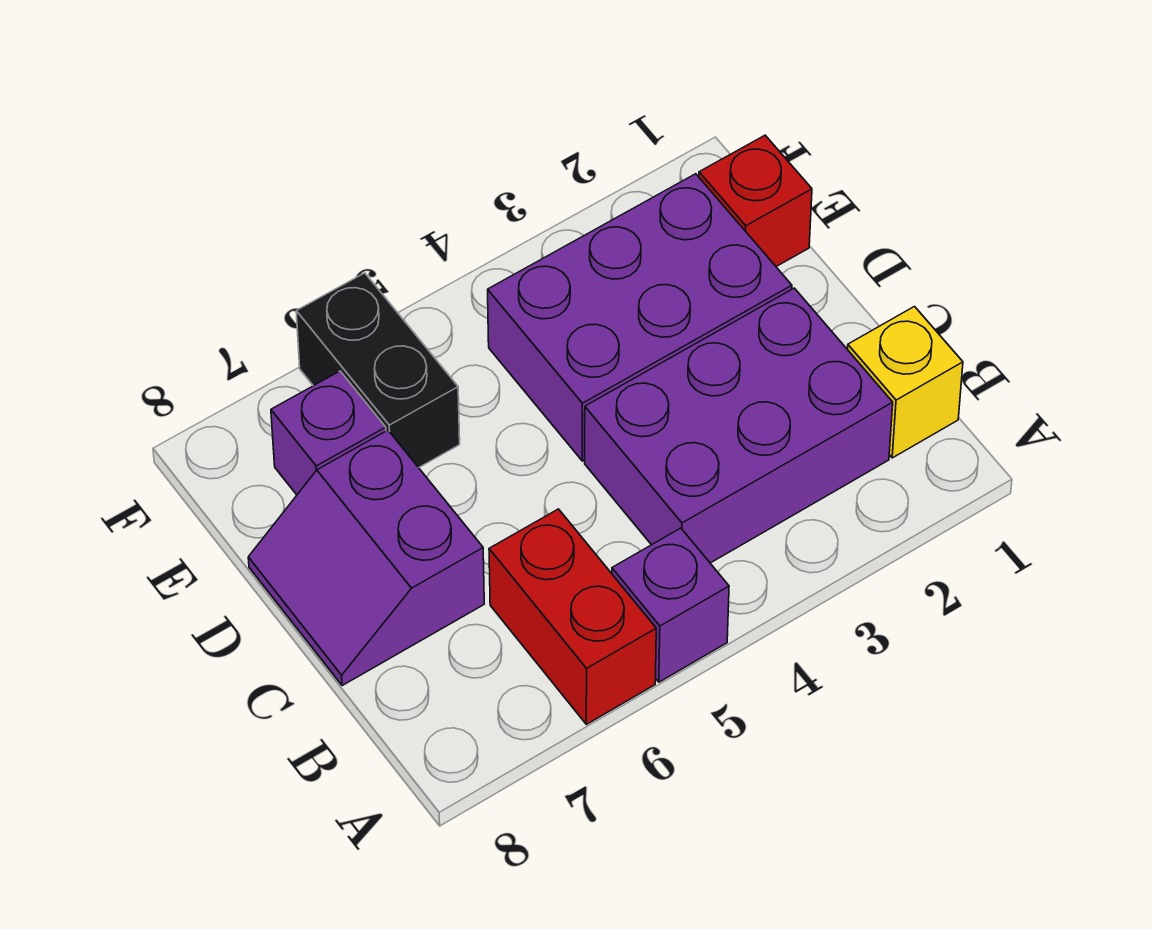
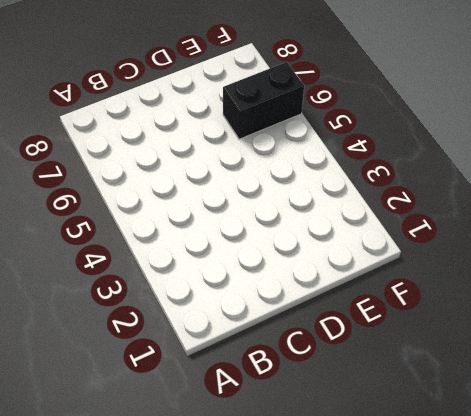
none -> purple brick A5 level 1
none -> red brick A6:B6 level 1

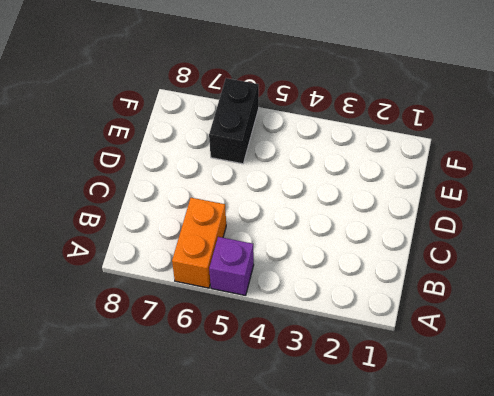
orange brick A6:B6 level 1 -> red brick A6:B6 level 1
none -> yellow brick B1 level 1
none -> purple brick B2:C4 level 1

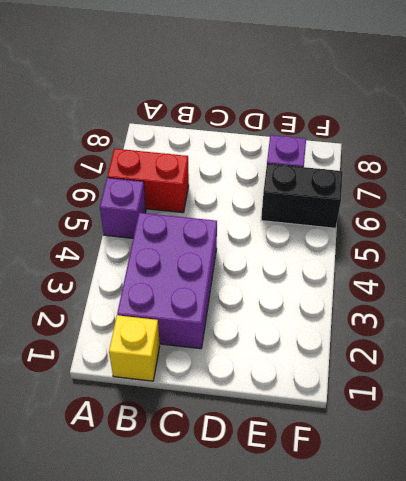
none -> purple slope C7:D8 level 1 top 7
none -> purple brick D2:E4 level 1

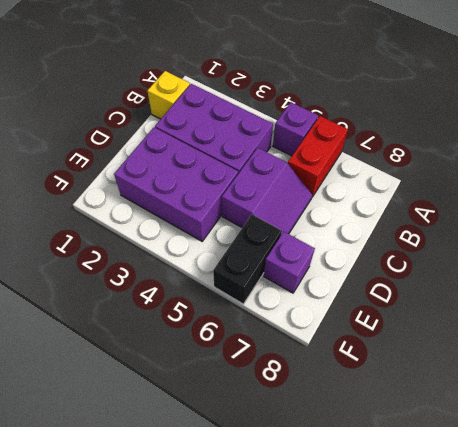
purple slope C5:D6 level 1 top 5 -> purple slope C7:D8 level 1 top 7
none -> red brick E1 level 1

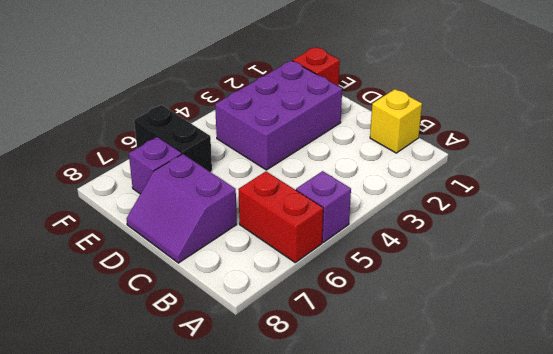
none -> purple brick B2:C4 level 1

